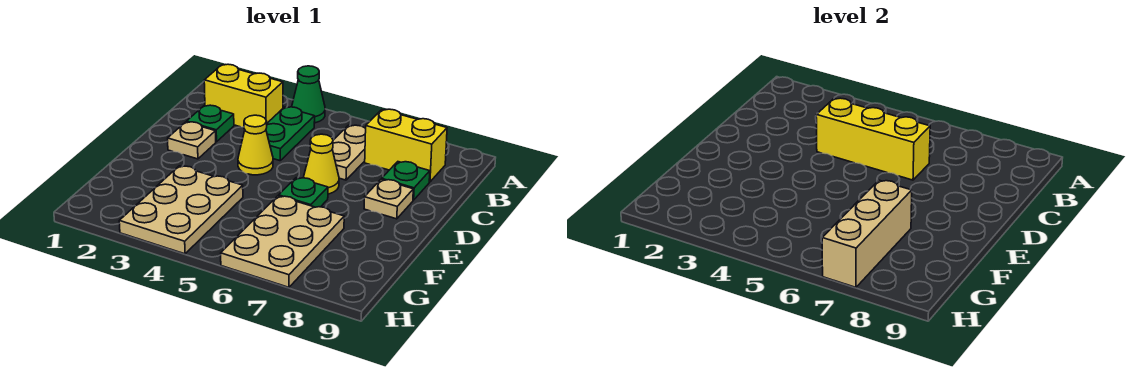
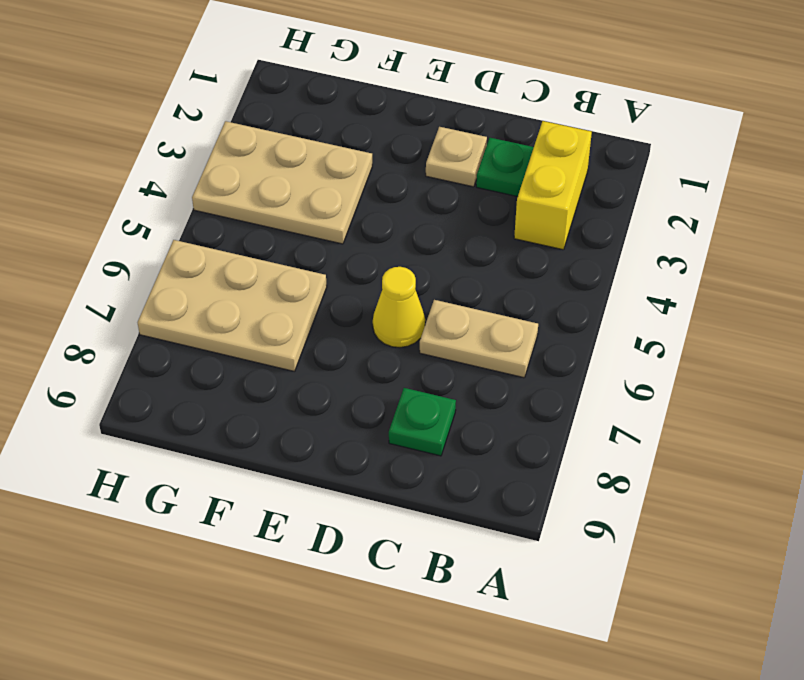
none -> green cone A4 level 1
none -> green plate B4:C4 level 1
none -> yellow brick B7:B8 level 1

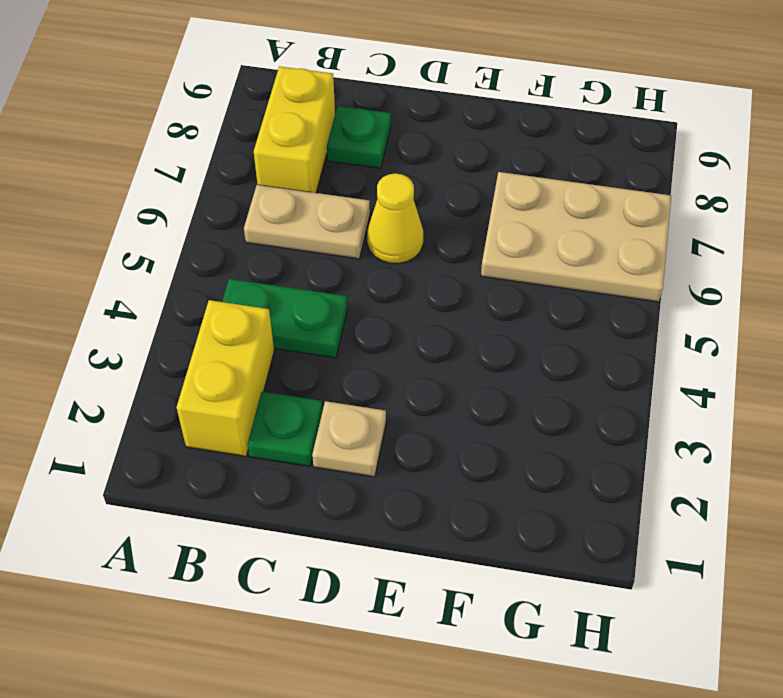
none -> green cone A4 level 1
none -> yellow cone D4 level 1
none -> tan plate D8 level 1

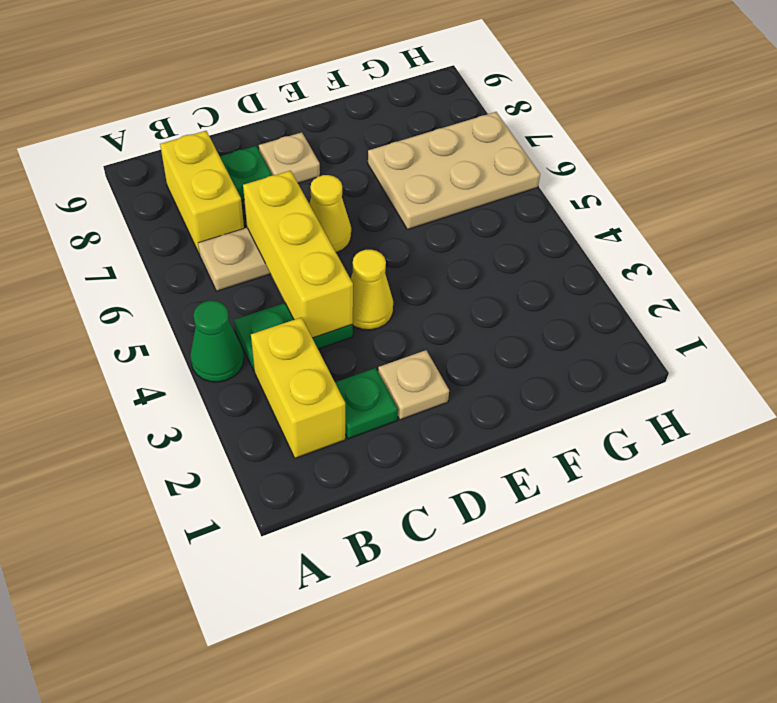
none -> green plate E6 level 1
none -> tan plate F3:H4 level 1
none -> tan brick F7:H7 level 2

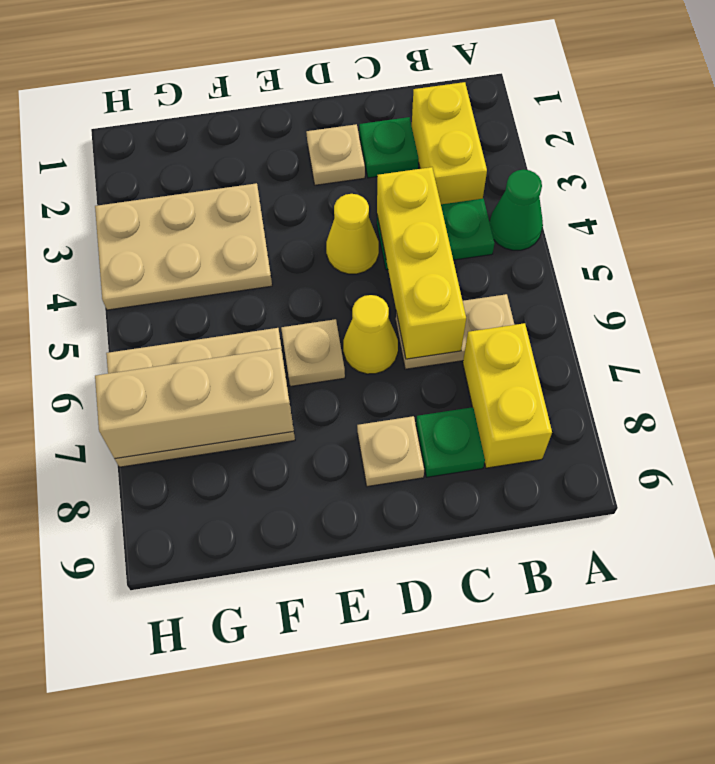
tan plate E6 level 1 -> green plate E6 level 1

